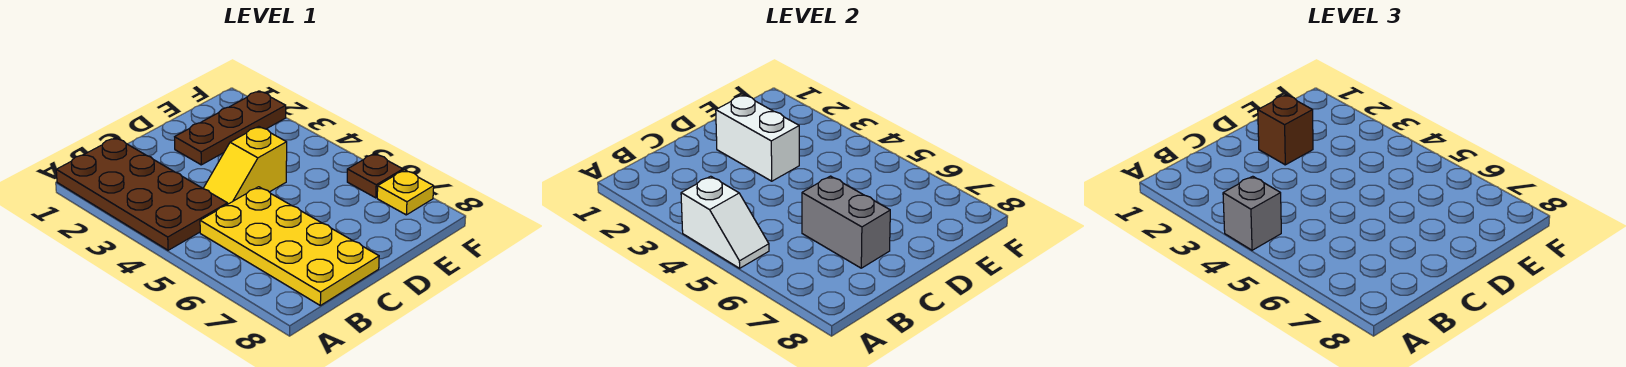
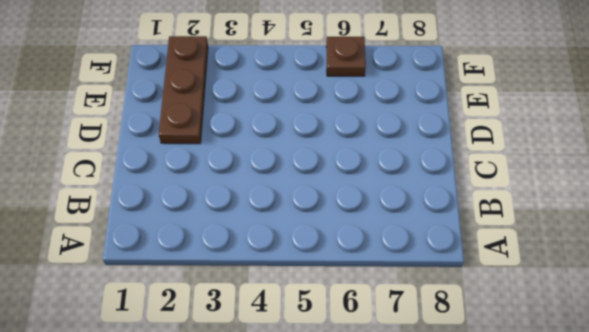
none -> brown plate A1:B4 level 1
none -> yellow plate B5:C8 level 1

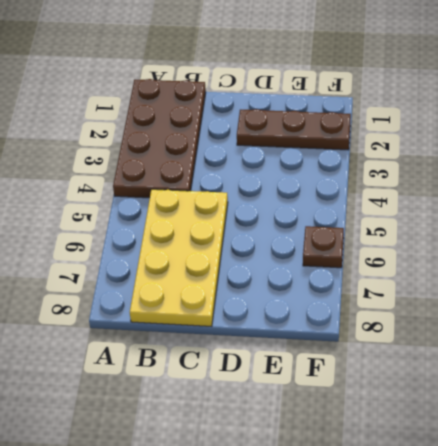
none -> yellow slope C4:D4 level 1 top D
none -> yellow plate F7 level 1

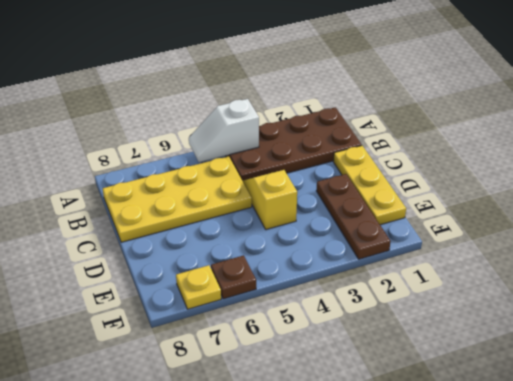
yellow plate C1:E1 level 1 -> none
none -> grey brick C6:C7 level 2
none -> white brick D2:D3 level 2

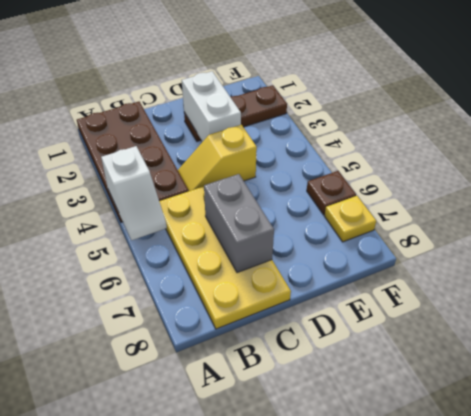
none -> grey brick A4 level 3
none -> brown brick D2 level 3

